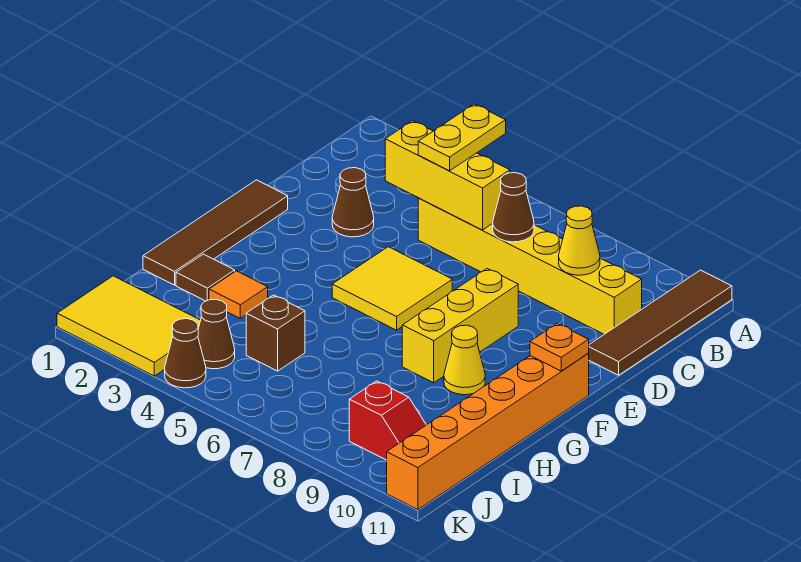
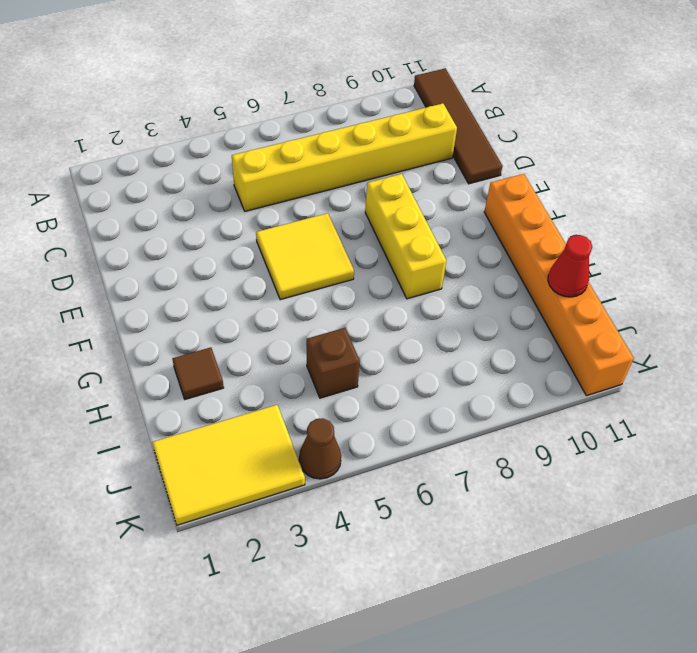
red cone I11 level 2 -> none
none -> brown cone D3 level 1
none -> brown tile E1:H1 level 1
none -> yellow cone G9 level 1

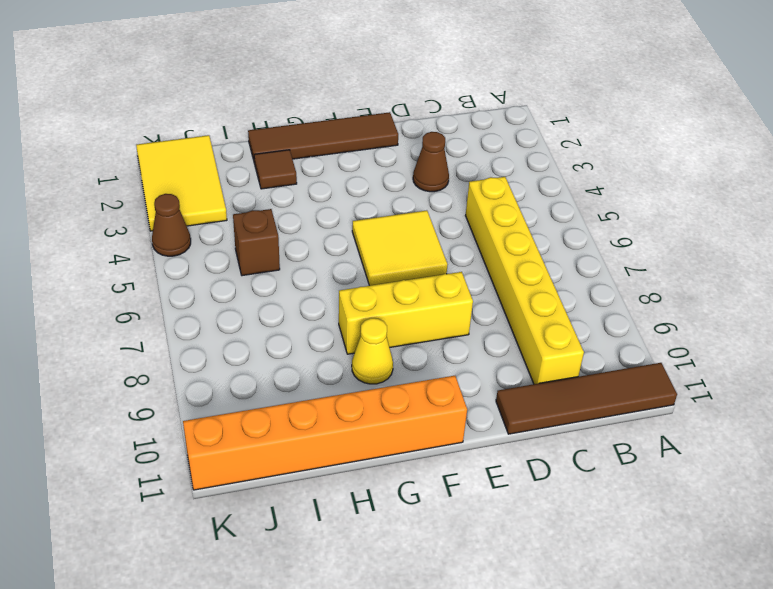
none -> orange tile H3 level 1
none -> brown cone J4 level 1
none -> red slope J9:J10 level 1 top 9

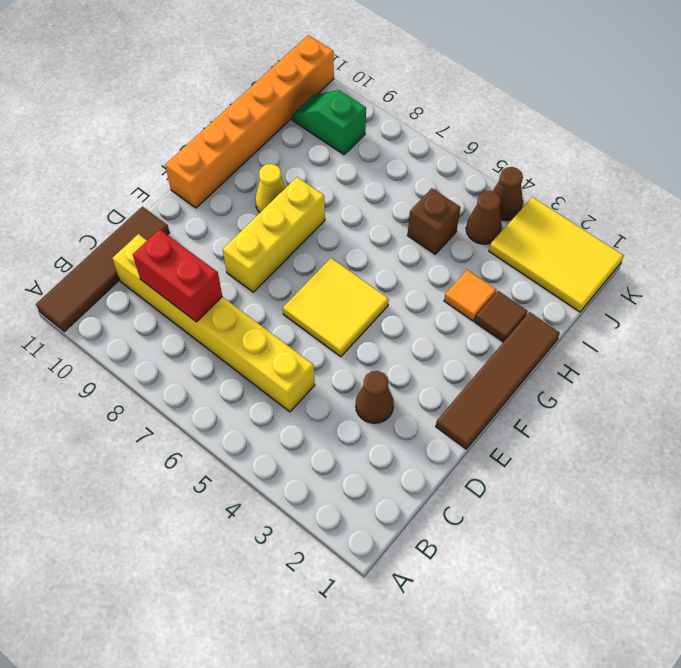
red brick C8:C9 level 2 -> yellow cone C9 level 2
green slope J9:J10 level 1 top 9 -> red slope J9:J10 level 1 top 9
none -> yellow brick C4:C6 level 2
none -> brown cone C7 level 2
none -> orange plate F11 level 2

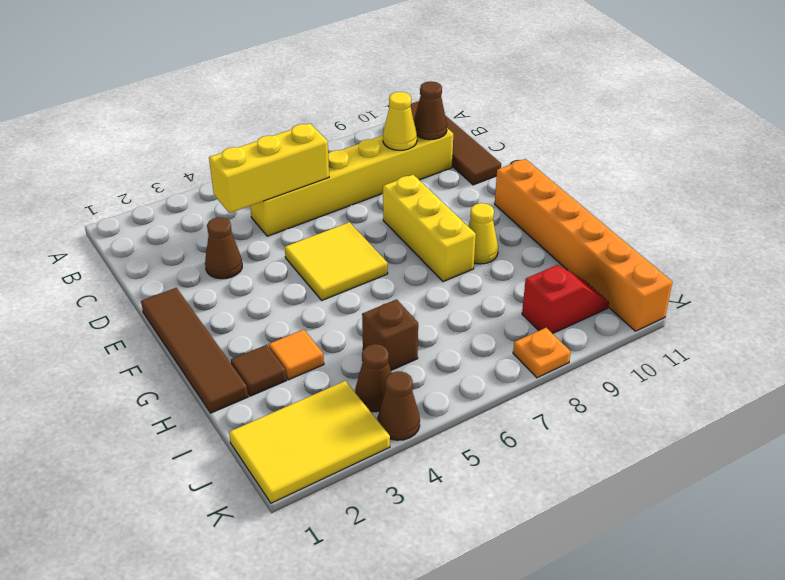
brown cone C10 level 2 -> brown cone C7 level 2
orange plate K8 level 1 -> orange plate F11 level 2
none -> yellow plate B5:C5 level 3

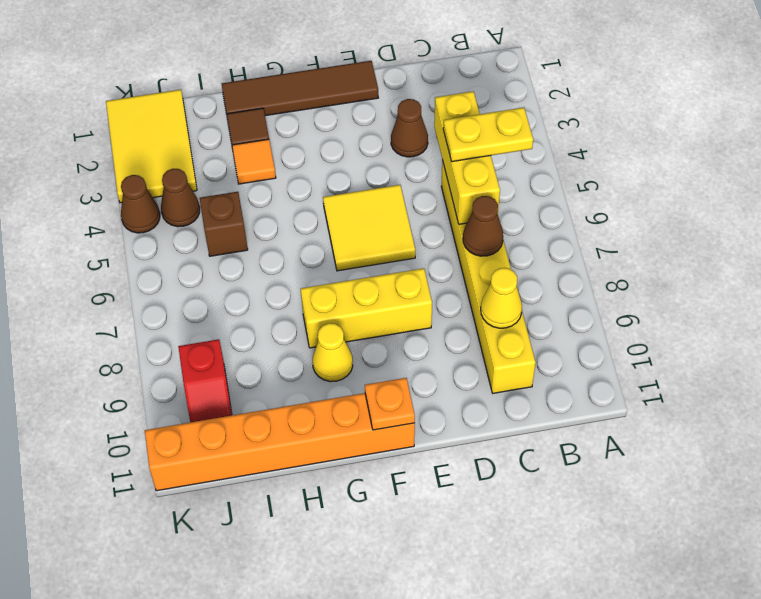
none -> brown tile A11:D11 level 1

